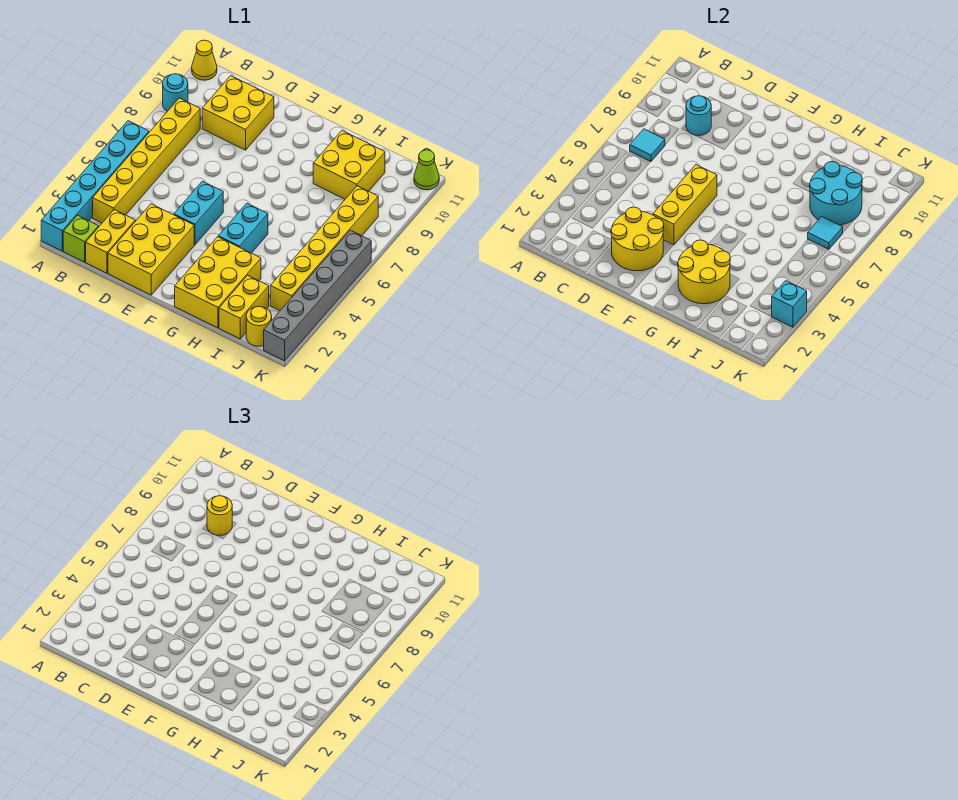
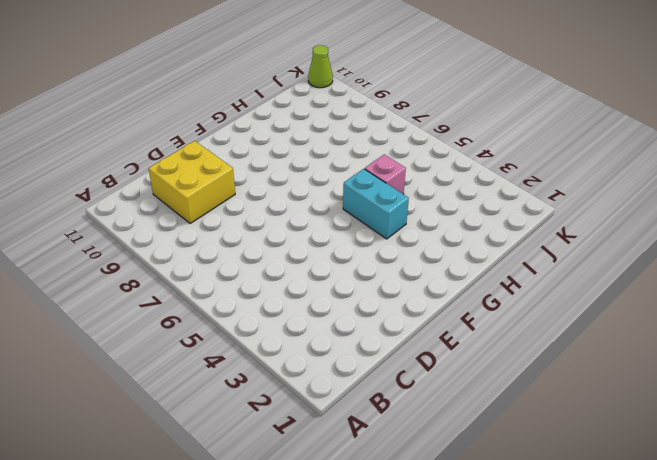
pink brick H5 level 1 -> none
none -> cyan brick A1:A6 level 1
none -> cyan round brick A9 level 1
none -> yellow cone A11 level 1

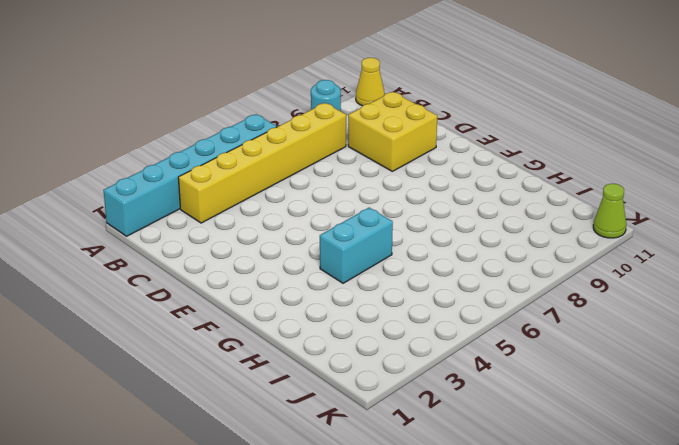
none -> lime brick B1 level 1
none -> yellow brick C1:C2 level 1
none -> yellow brick D1:E3 level 1

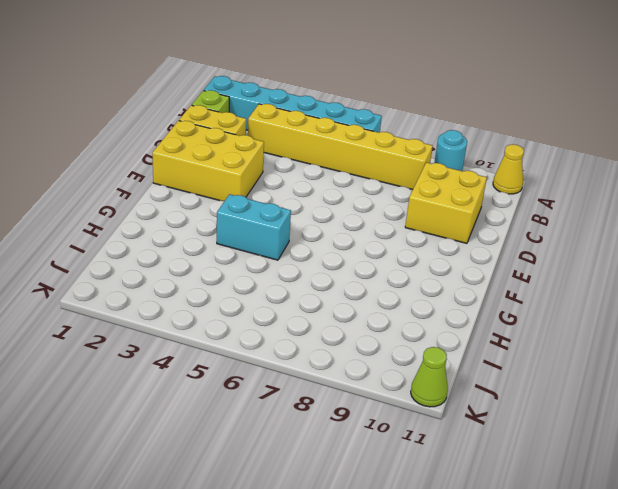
none -> cyan brick E4:E5 level 1
none -> yellow brick G1:H3 level 1
none -> yellow brick H9:I10 level 1

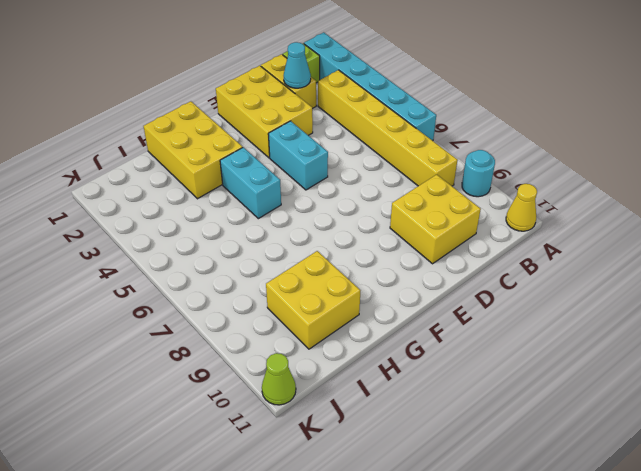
cyan cone C2 level 2 -> none
none -> yellow brick I1:I2 level 1
none -> yellow round brick J1 level 1
none -> yellow brick J3:J8 level 1

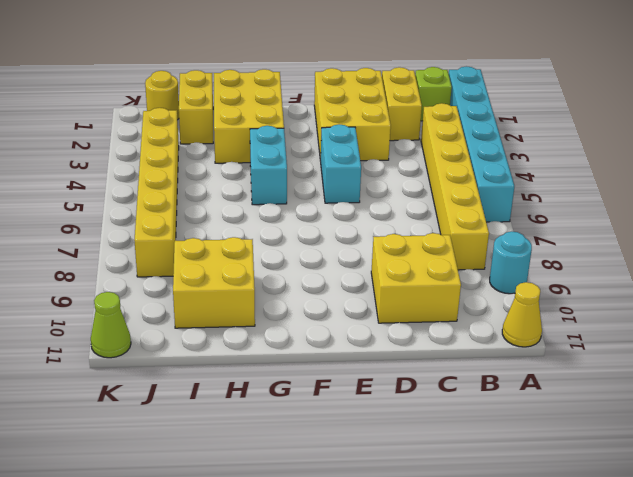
none -> grey brick K1:K6 level 1
none -> cyan tile B7 level 2
none -> cyan round brick C9 level 2

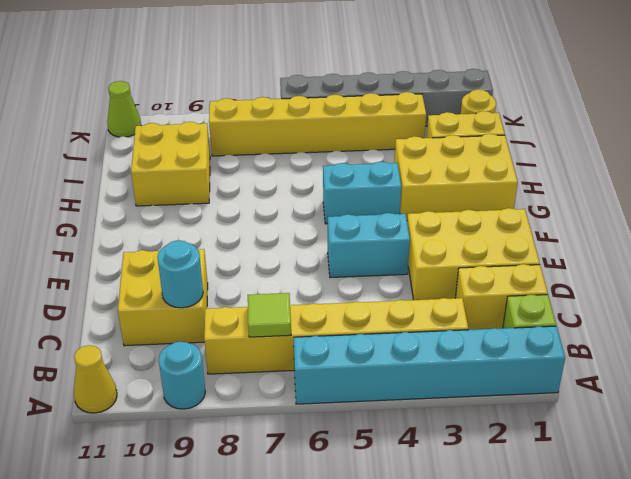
lime tile B7 level 2 -> cyan tile B7 level 2
none -> yellow round brick D2:E3 level 2
none -> yellow brick E4:E6 level 2
none -> yellow round brick G2:H3 level 2

